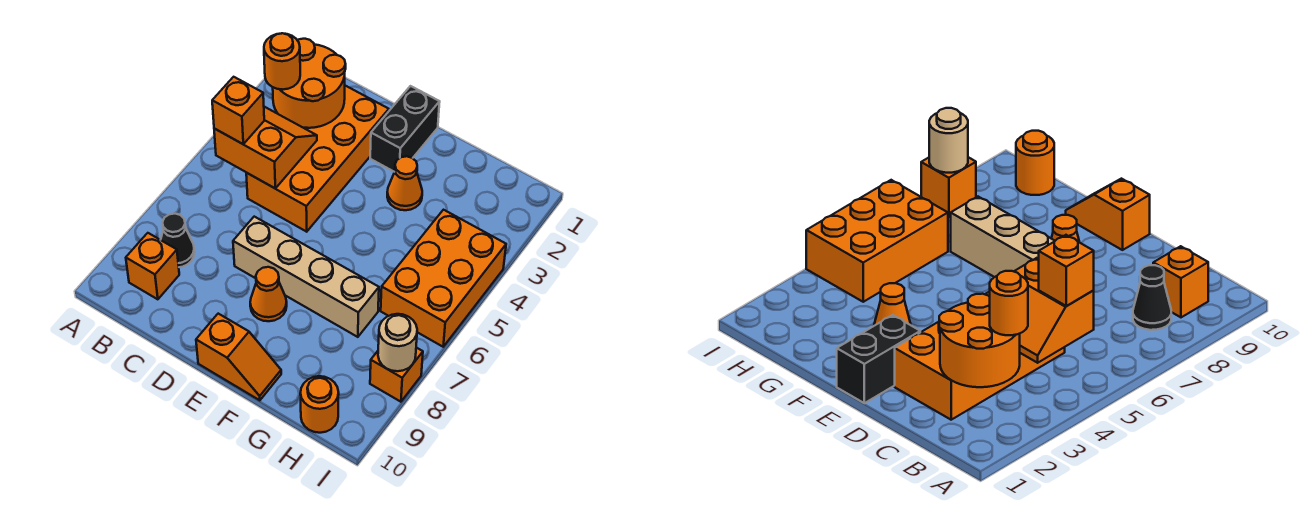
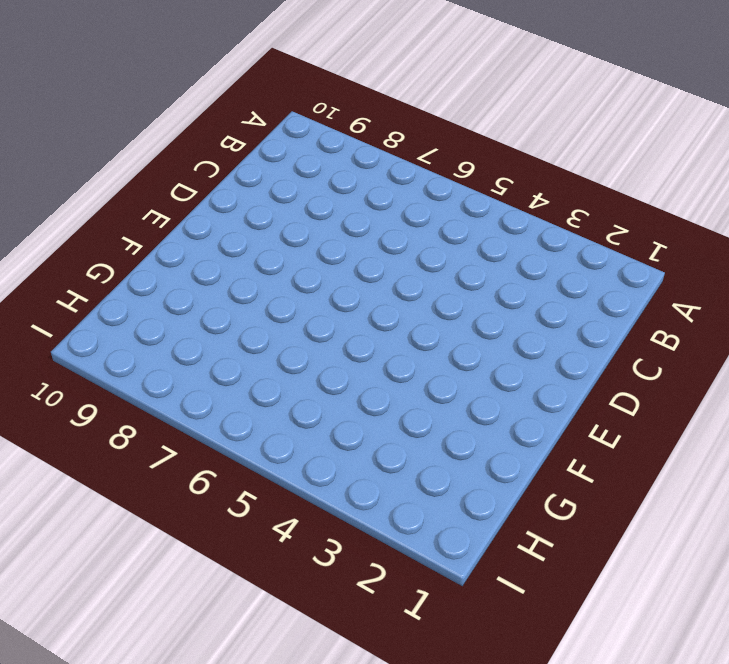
none -> black cone B8 level 1
none -> orange brick B9 level 1
none -> orange brick C2:D5 level 1

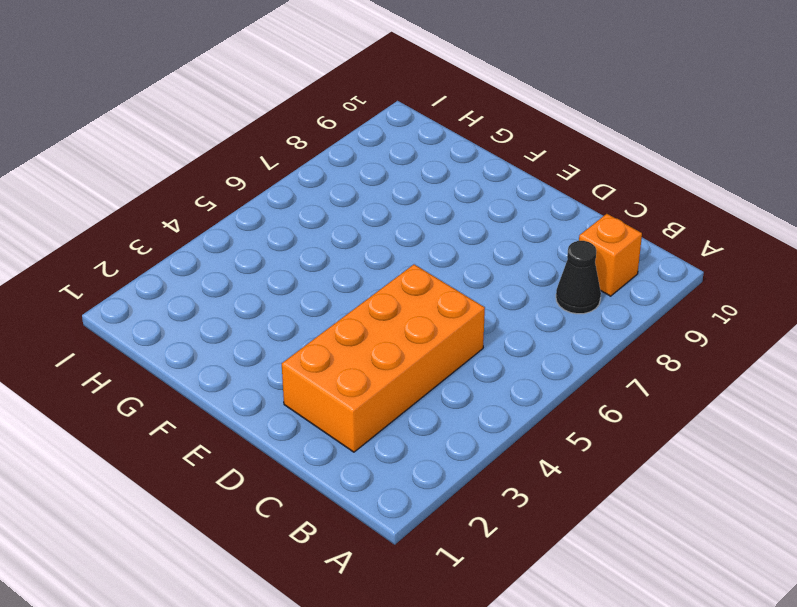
none -> tan brick D7:G7 level 1
none -> black brick E1:E2 level 1
none -> orange cone E8 level 1

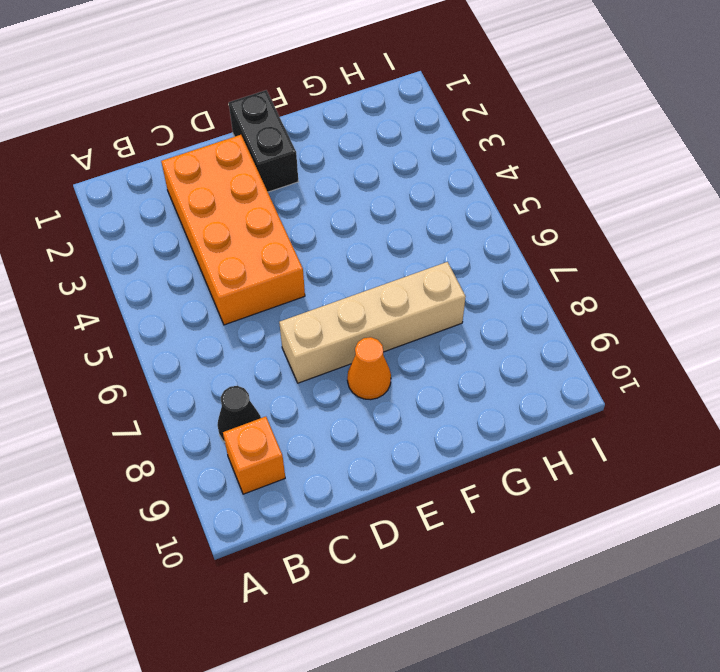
none -> orange slope E10:F10 level 1 top E
none -> orange cone F3 level 1
none -> orange brick H4:I6 level 1

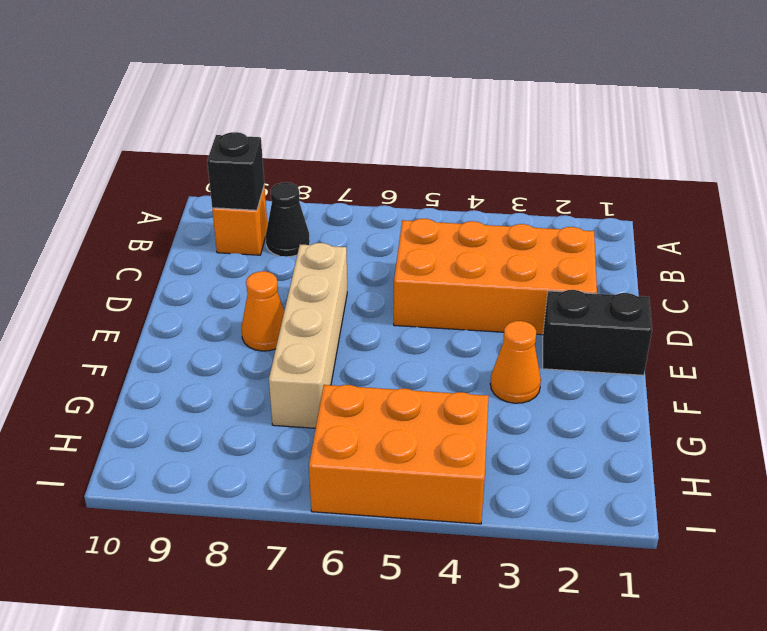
black brick B9 level 2 -> none
none -> orange slope E10:F10 level 1 top E
none -> orange round brick H10 level 1
none -> orange brick I8 level 1

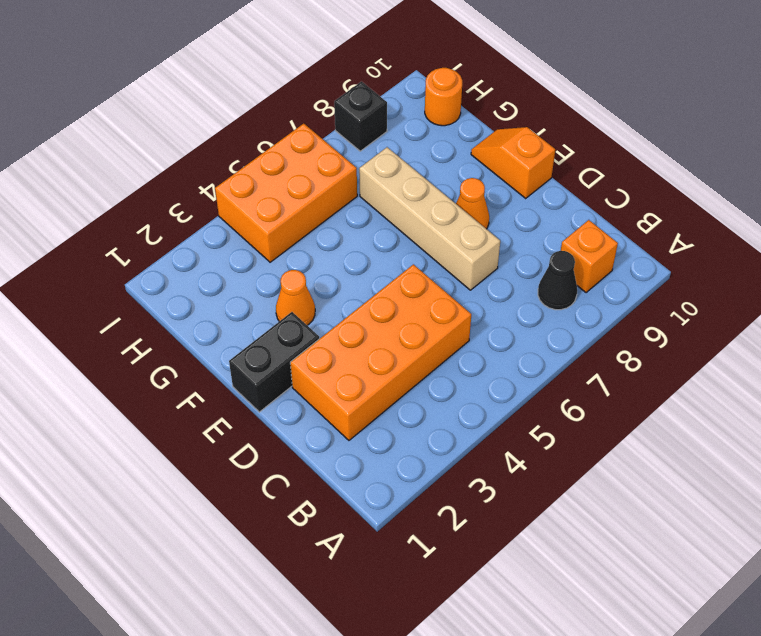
black brick I8 level 1 -> orange brick I8 level 1
none -> orange round brick B2:C3 level 2
none -> orange slope B4:C5 level 2 top 5
none -> tan round brick I8 level 2

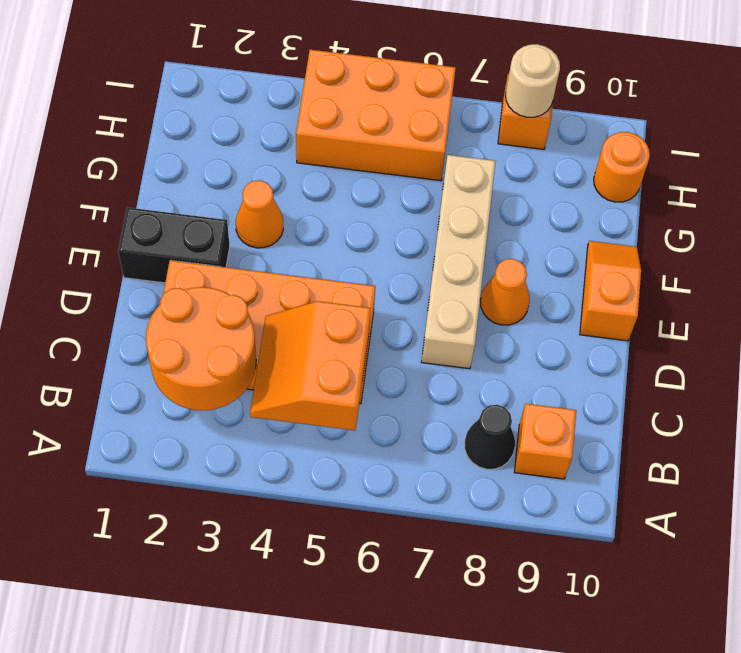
none -> orange round brick B3 level 3
none -> orange brick B5 level 3

